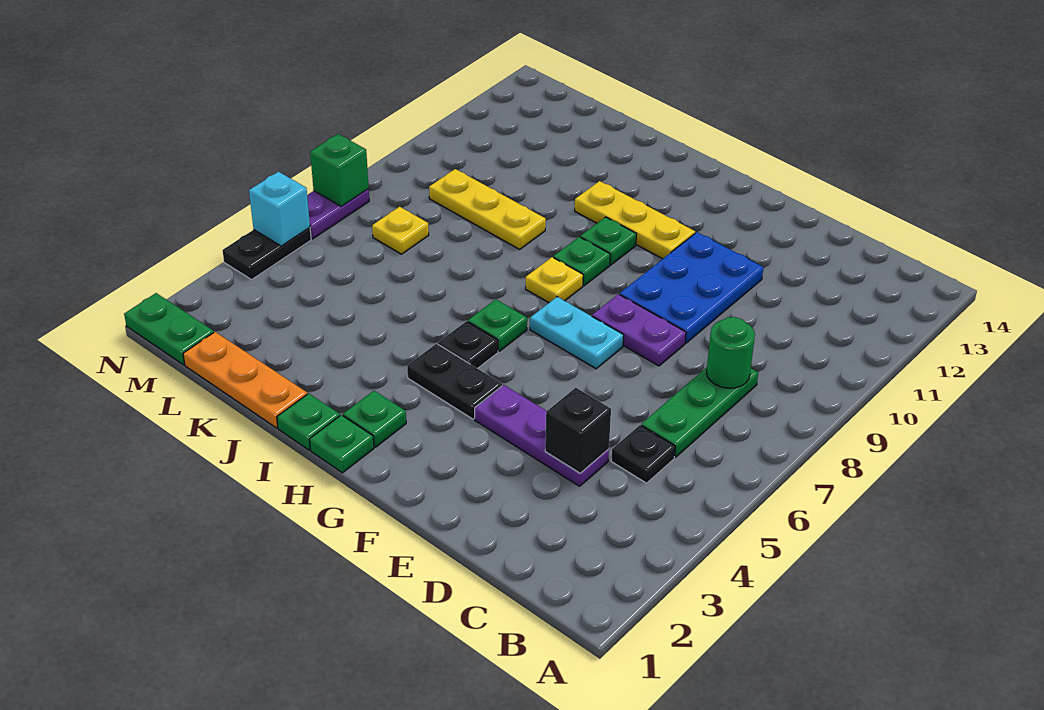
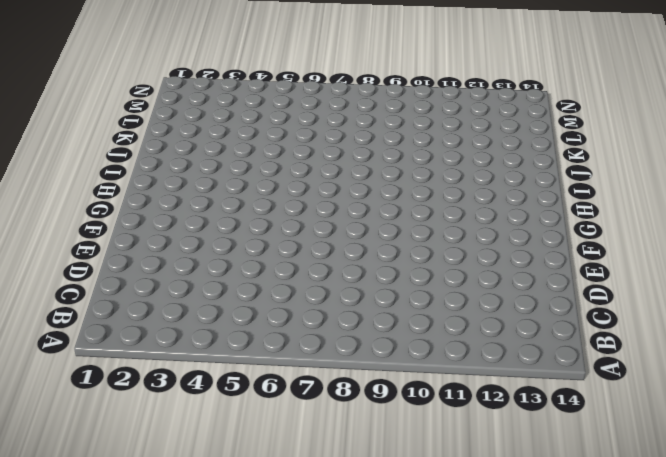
none -> black plate C5 level 1
none -> green plate C6:C8 level 1
none -> purple plate D4:F4 level 1

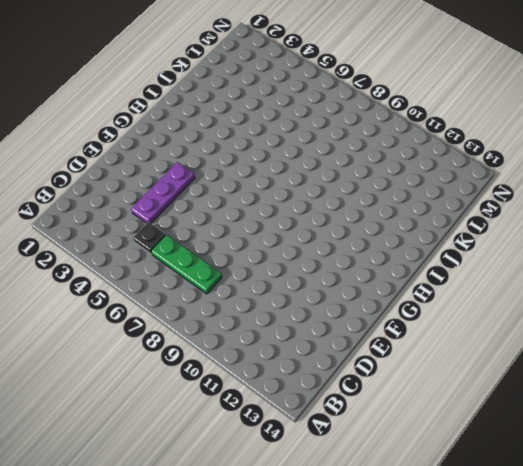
none -> purple plate E8:F8 level 1
none -> blue plate E9:F11 level 1
none -> cyan plate F7:G7 level 1

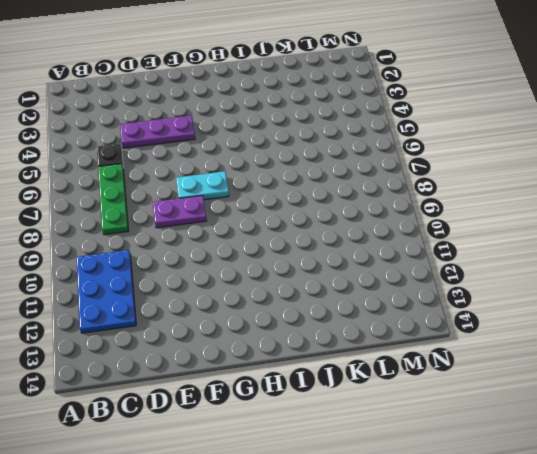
blue plate B10:C12 level 1 -> blue plate E9:F11 level 1
none -> black plate G4:H4 level 1
none -> yellow plate G11:I11 level 1
none -> green plate H1 level 1

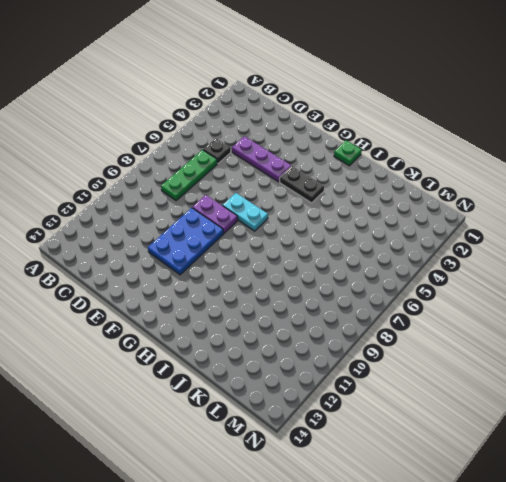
none -> yellow plate G11:I11 level 1
none -> green plate H2 level 1
none -> black plate H5 level 1

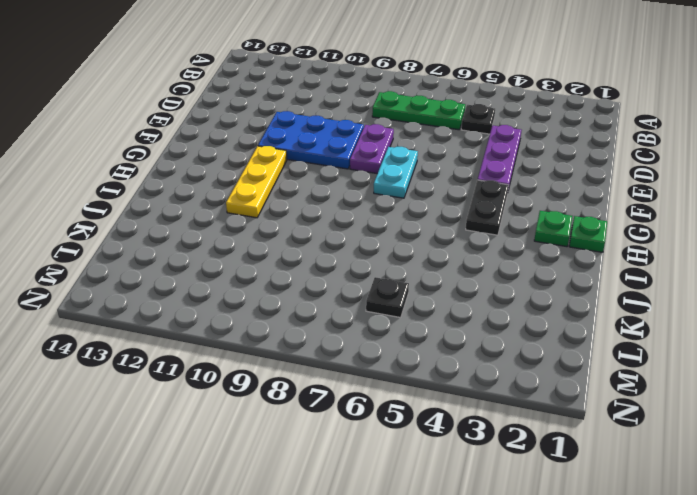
black plate L6 level 1 -> black plate H5 level 1
none -> green plate H6 level 1
none -> yellow plate H8 level 1
none -> green plate H9 level 1

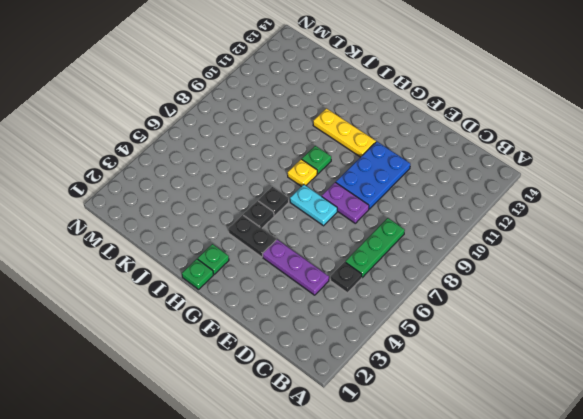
black plate H6 level 1 -> green plate H6 level 1
none -> green plate H10 level 1
none -> green plate I1 level 1
none -> orange plate J1:L1 level 1

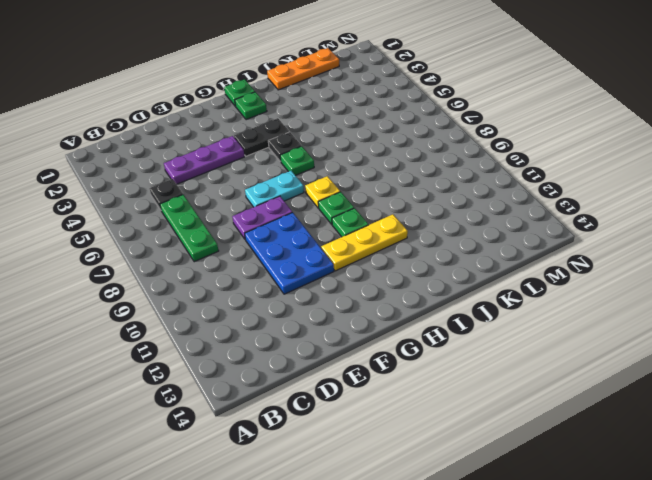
none -> green plate I1 level 1
none -> yellow plate J9:L9 level 1
none -> yellow plate L7 level 1

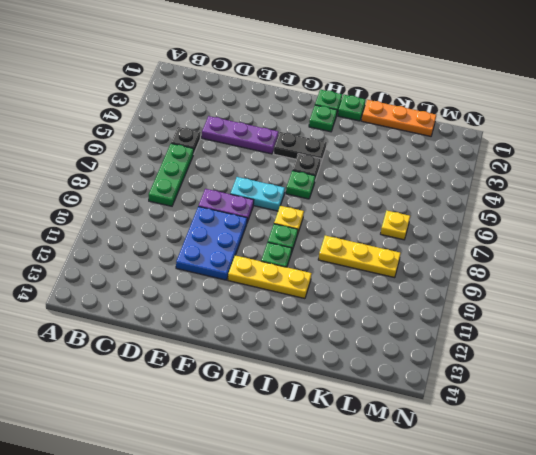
none -> green plate M1:N1 level 1
none -> black plate N4:N5 level 1
none -> purple plate N6:N7 level 1

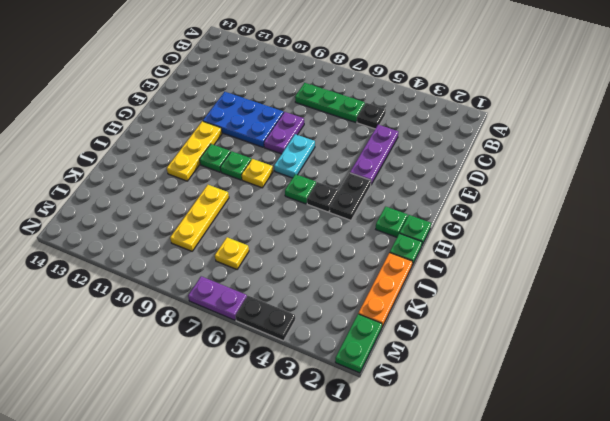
none -> green round brick C8 level 2
none -> black brick D4 level 2
none -> cyan brick N5 level 2

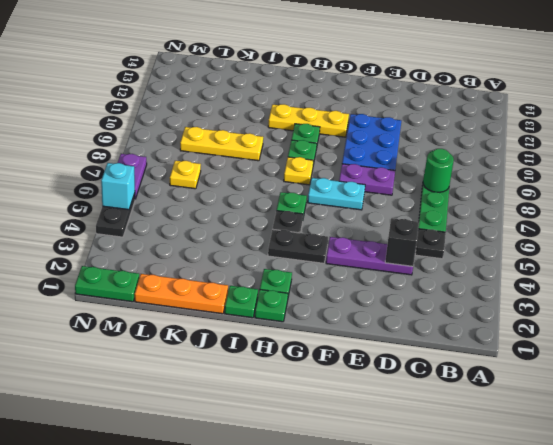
none -> green brick N7 level 2

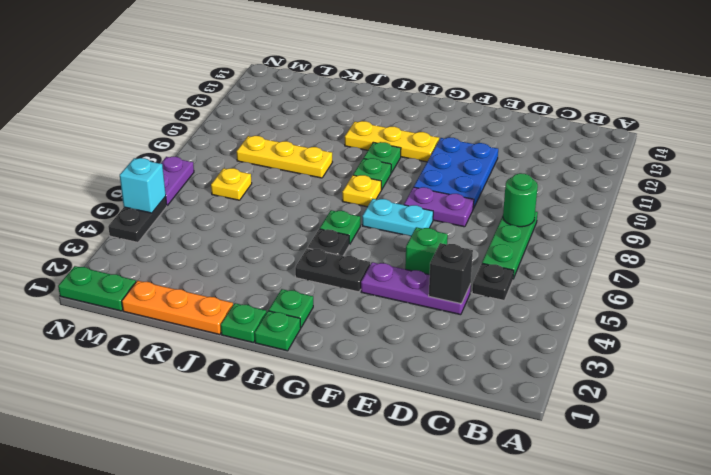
green brick E5 level 1 -> green brick N7 level 2

